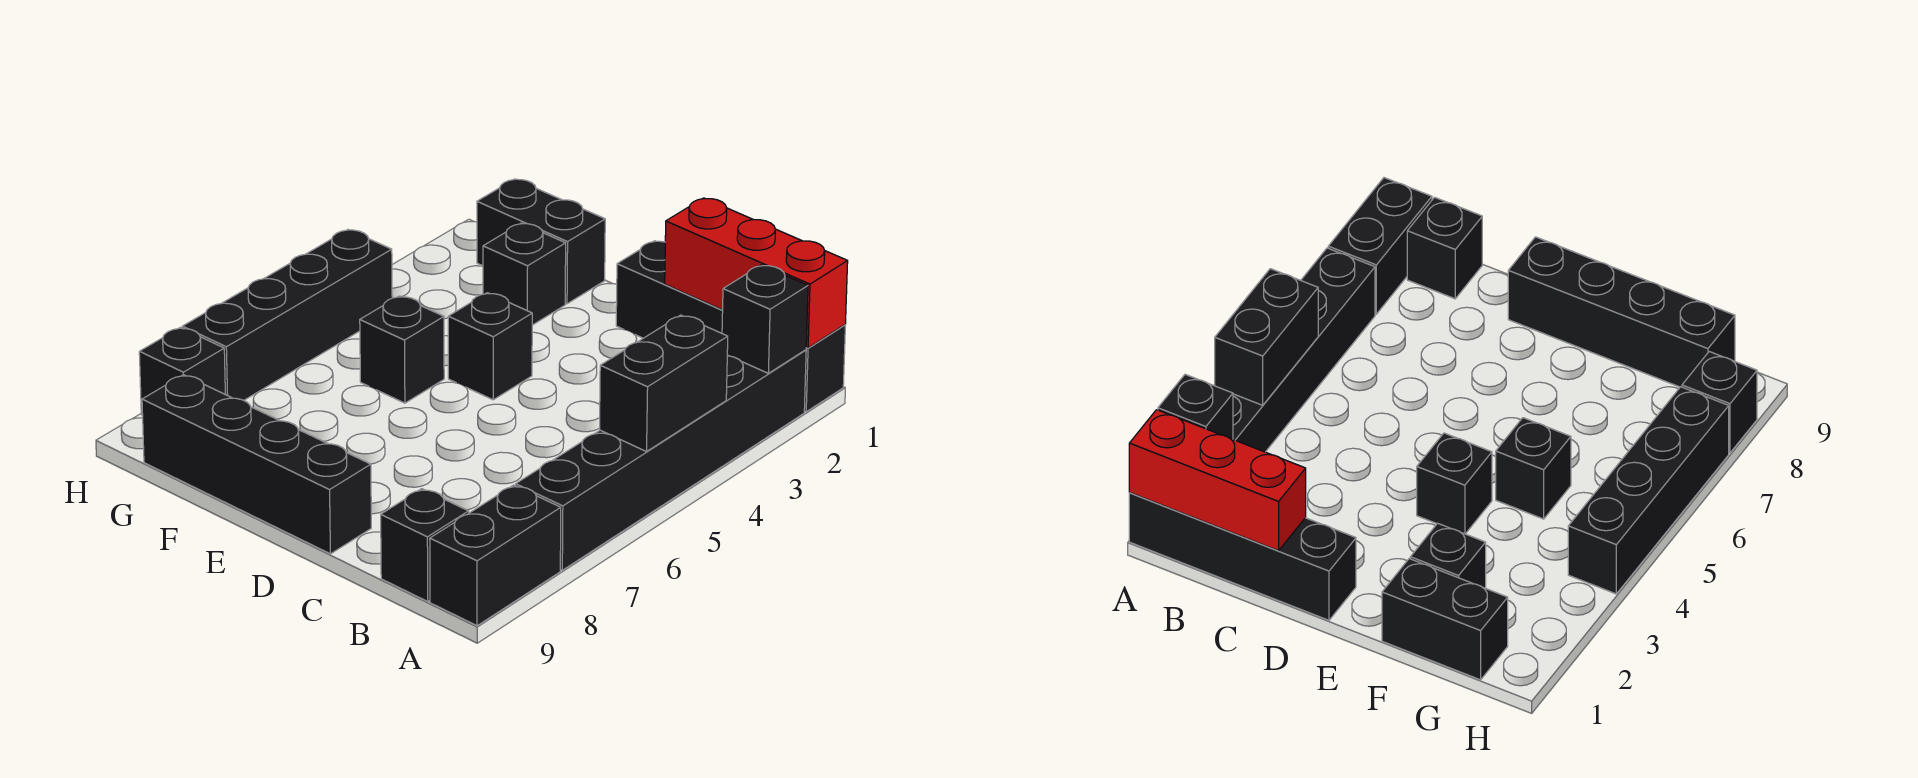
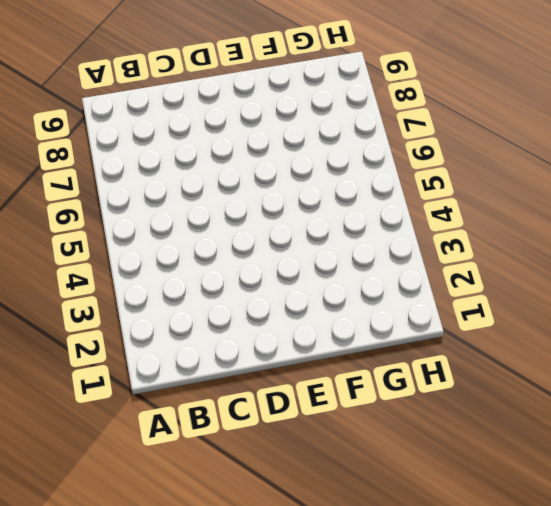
none -> black brick A1:D1 level 1
none -> black brick A2:A7 level 1
none -> black brick A8:A9 level 1

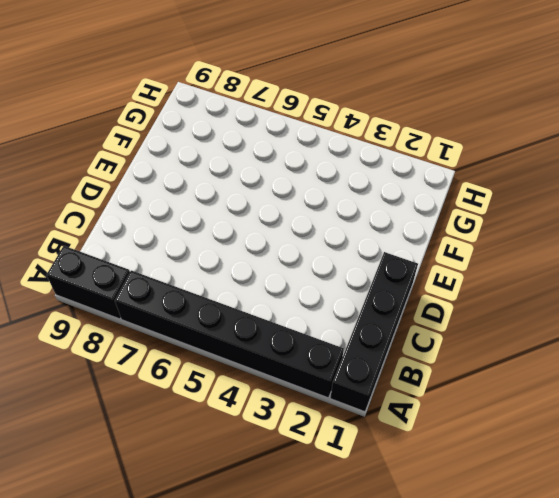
none -> black brick B9 level 1
none -> black brick D9:G9 level 1
none -> black brick E4 level 1

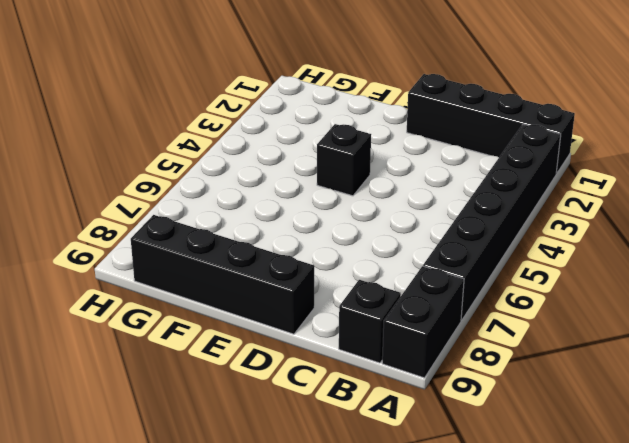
none -> black brick F1:G1 level 1
none -> black brick F2 level 1
none -> black brick F5 level 1

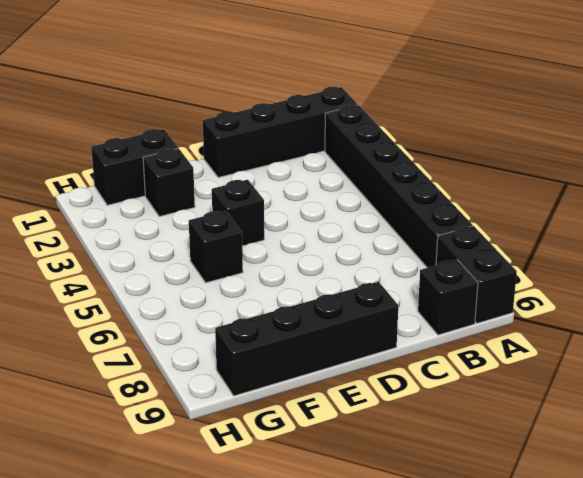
none -> black brick H4:H7 level 1
none -> black brick H8 level 1
none -> red brick A1:C1 level 2

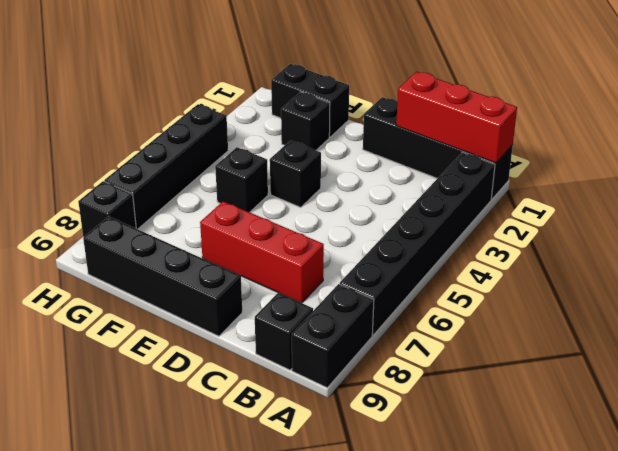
red brick C7:E7 level 1 -> none
none -> black brick A2 level 2
none -> black brick A4:A5 level 2

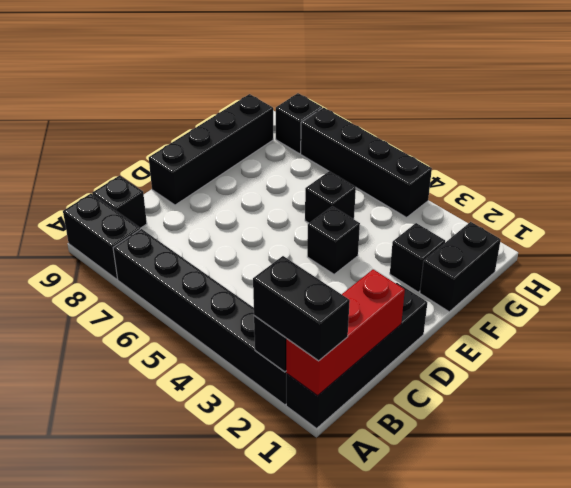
black brick A1:A2 level 3 -> black brick A4:A5 level 2

